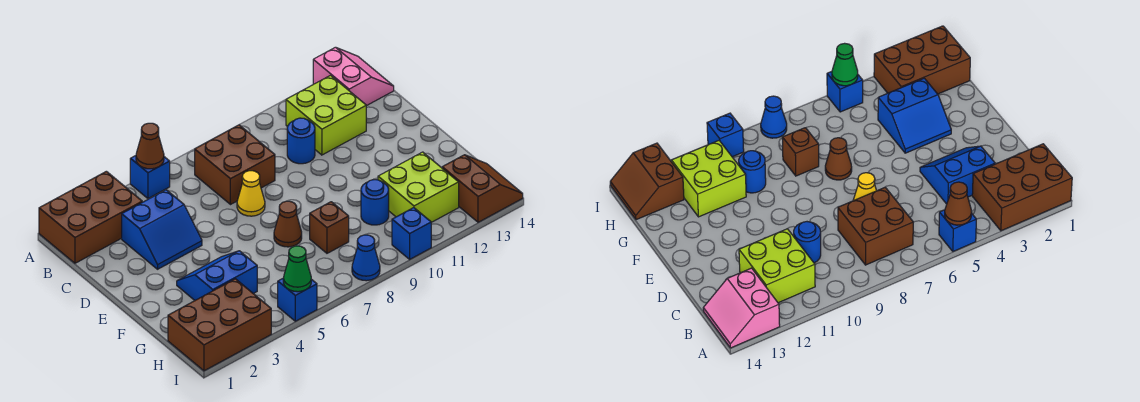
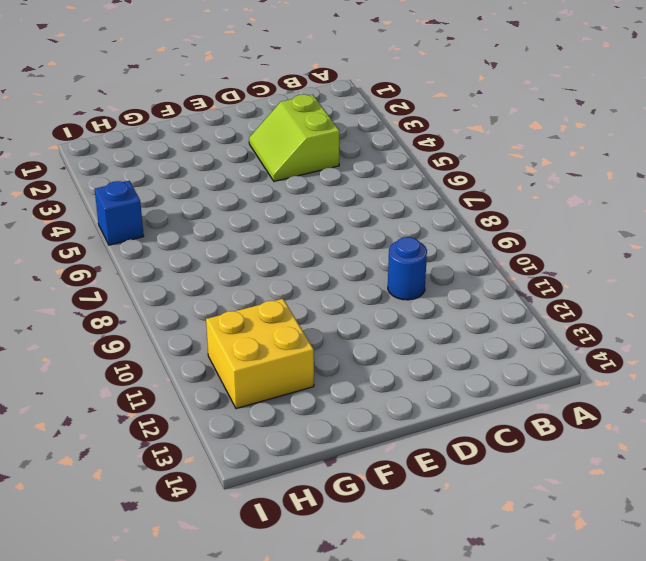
lime slope C3:D4 level 1 top C -> blue slope C3:D4 level 1 top C
yellow brick G11:H12 level 1 -> lime brick G11:H12 level 1
none -> brown brick A1:B3 level 1
none -> blue brick A5 level 1
none -> pink slope A13:B14 level 1 top 13

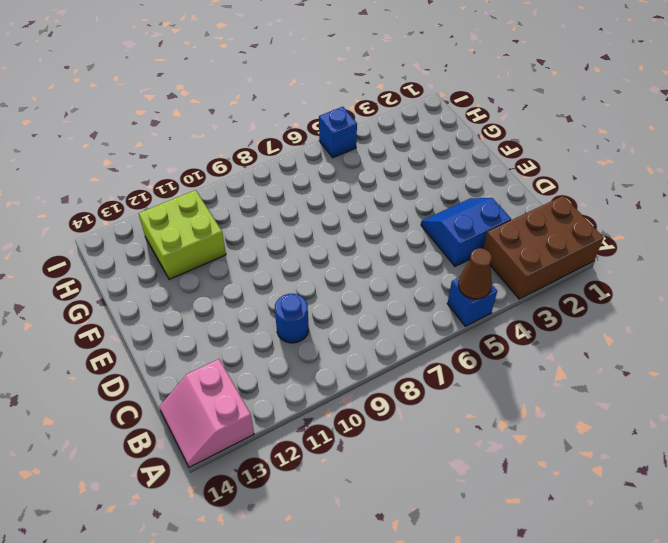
none -> brown brick B7:C8 level 1
none -> lime brick B11:C12 level 1
none -> yellow cone D7 level 1

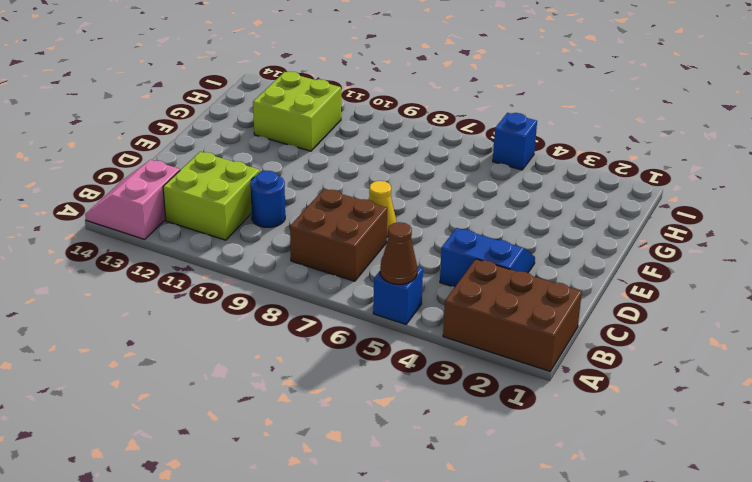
none -> blue slope F3:G4 level 1 top G
none -> brown cone F7 level 1
none -> brown brick G8 level 1

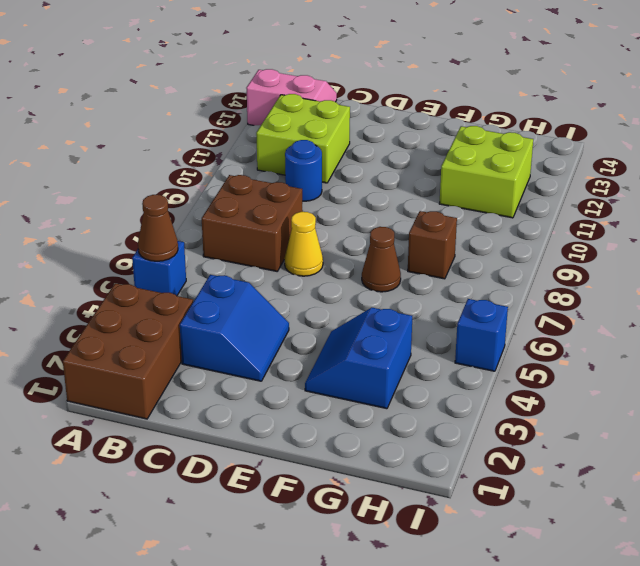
none -> blue round brick G10 level 1
none -> brown brick H1:I3 level 1
none -> brown slope H13:I14 level 1 top 13

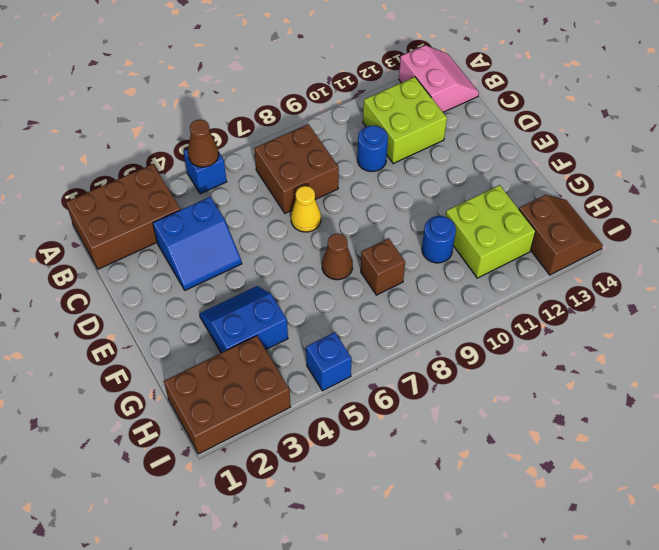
none -> blue cone I8 level 1
none -> blue brick I10 level 1
none -> green cone I5 level 2

